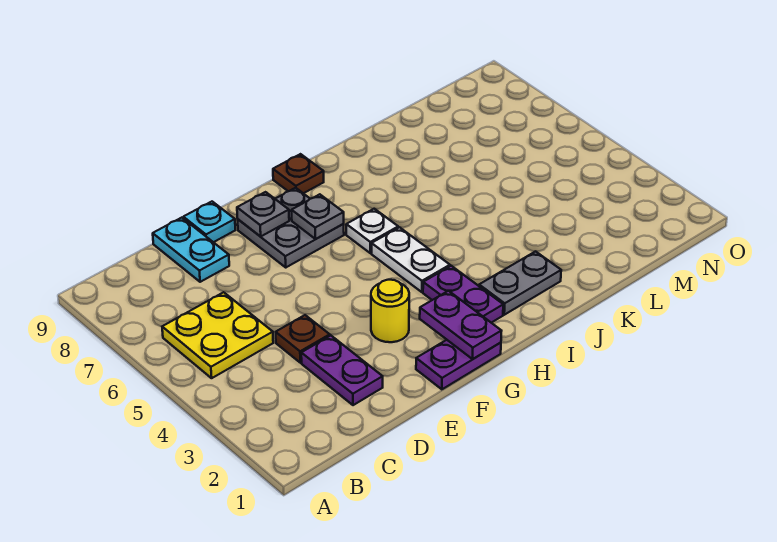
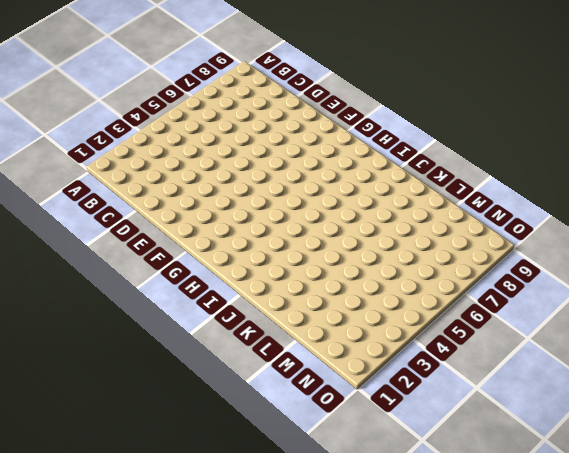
none -> yellow plate B5:C6 level 1
none -> purple plate D2:D3 level 1
none -> brown plate D4 level 1

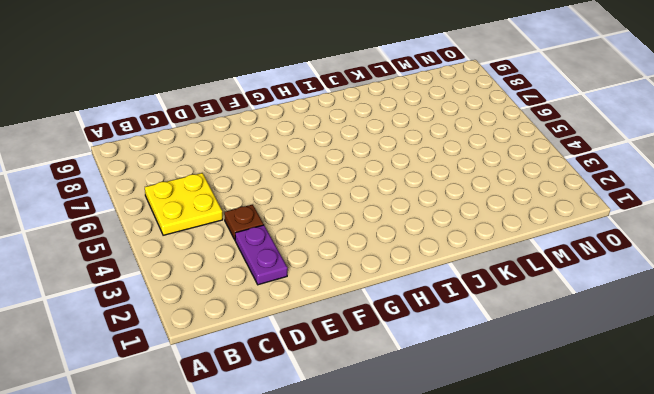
none -> cyan plate D8:D9 level 1
none -> cyan plate E9 level 1
none -> purple plate F1:G1 level 1

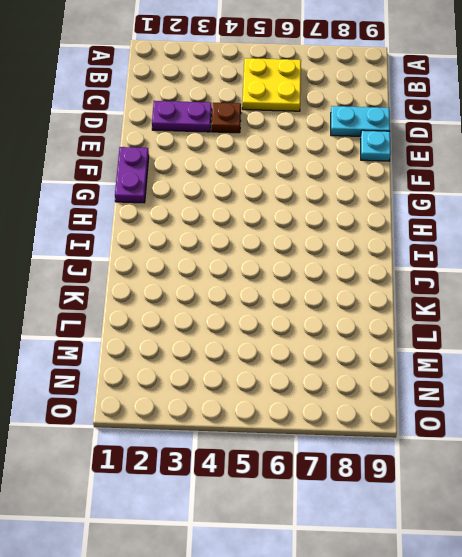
none -> yellow round brick F3 level 1
none -> grey plate F7:G8 level 1
none -> purple plate H2:H3 level 1

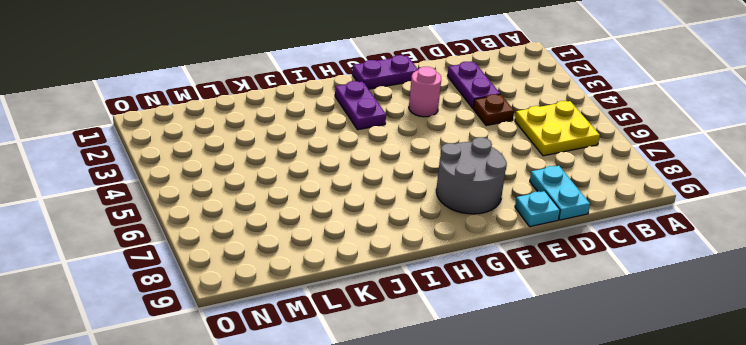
pink round brick F3 level 1 -> yellow round brick F3 level 1
grey round brick F7:G8 level 1 -> grey plate F7:G8 level 1
none -> white plate H4:H5 level 1
none -> white plate H6 level 1
none -> brown plate H9 level 1

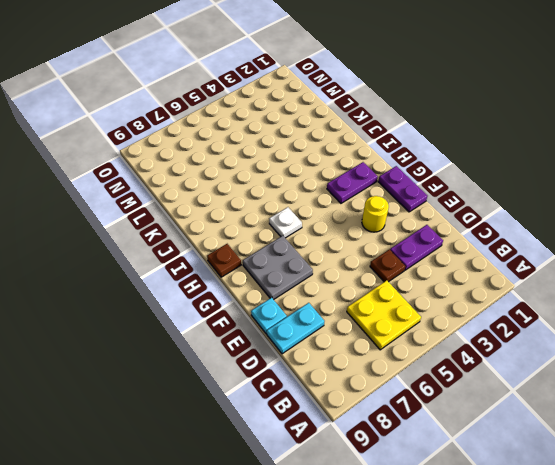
none -> white plate H4:H5 level 1
none -> grey plate I2:J2 level 1
none -> grey plate F8 level 2

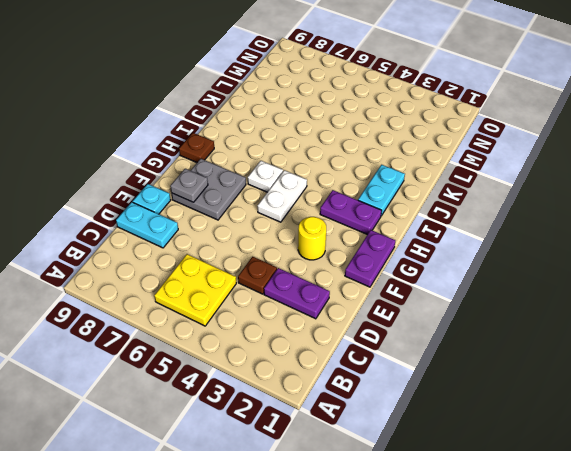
white plate G5:H5 level 1 -> white plate H4:H5 level 1
cyan plate I2:J2 level 1 -> grey plate I2:J2 level 1
none -> purple plate G1:G2 level 2
none -> grey plate G7 level 2

